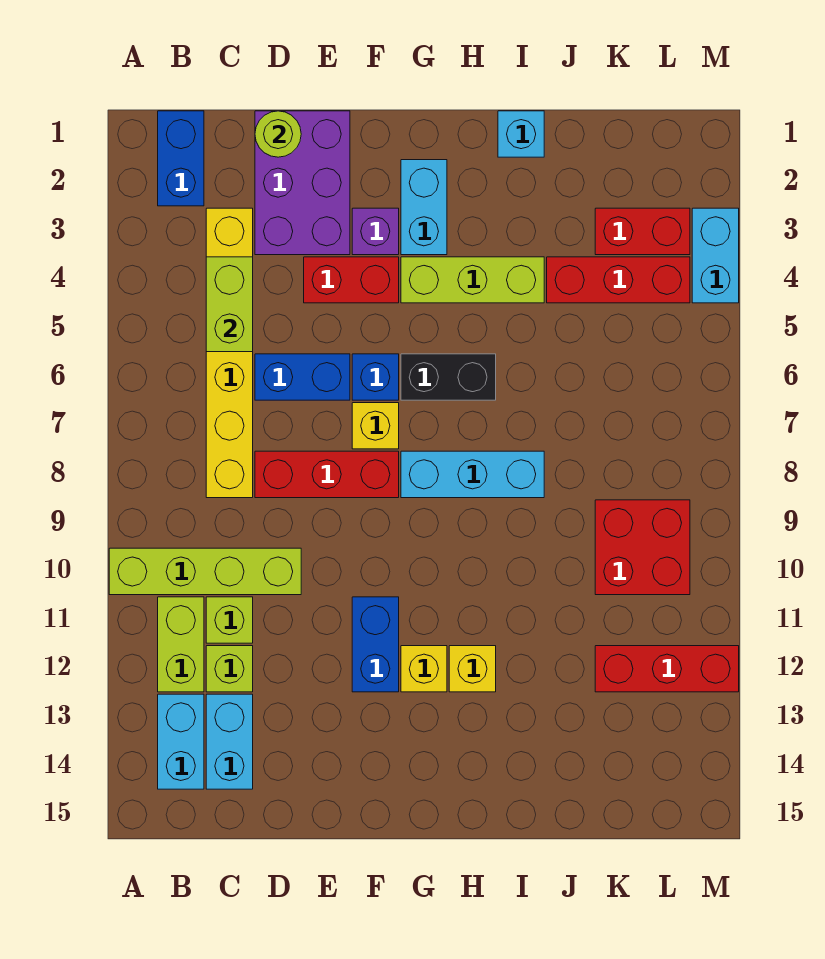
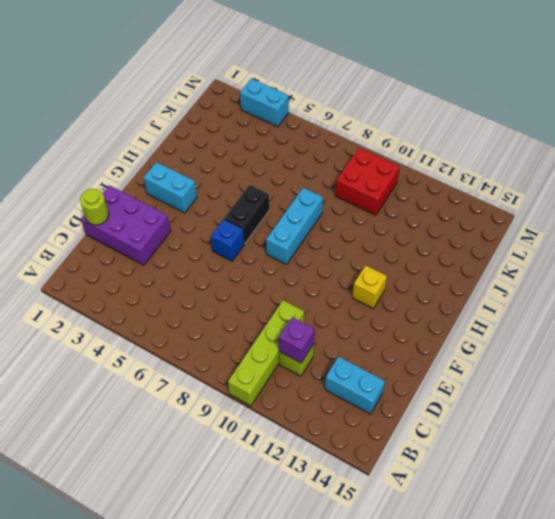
purple brick C11 level 2 -> purple brick F3 level 1
none -> blue brick B1:B2 level 1
none -> lime brick B11:B12 level 1
none -> cyan brick B13:B14 level 1
none -> yellow brick C3:C8 level 1

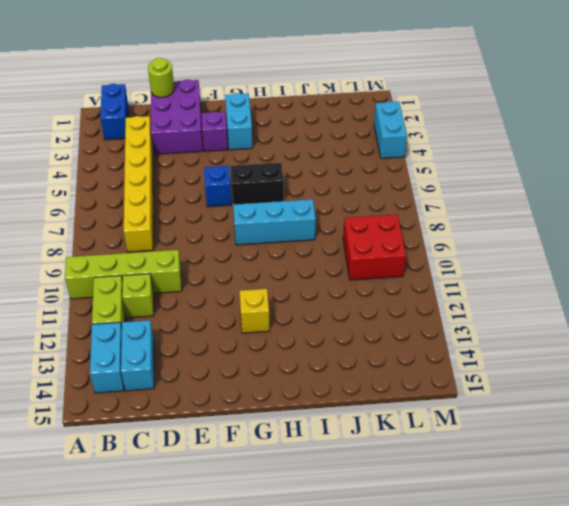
none -> lime brick C12 level 1
none -> blue brick D6:E6 level 1
none -> red brick D8:F8 level 1
none -> red brick E4:F4 level 1

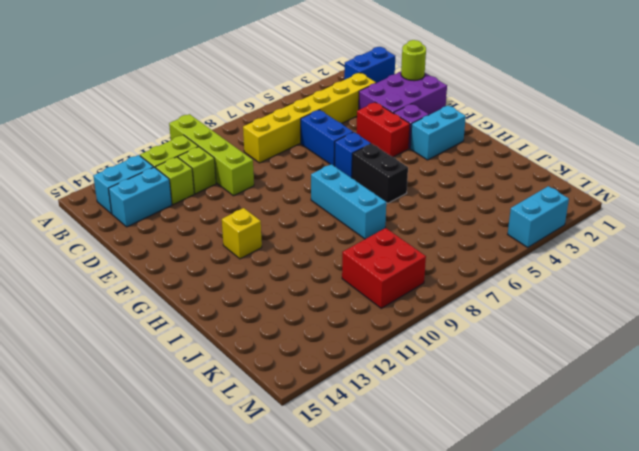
none -> red brick D8:F8 level 1
none -> yellow brick F7 level 1
none -> blue brick F11:F12 level 1
none -> lime brick G4:I4 level 1

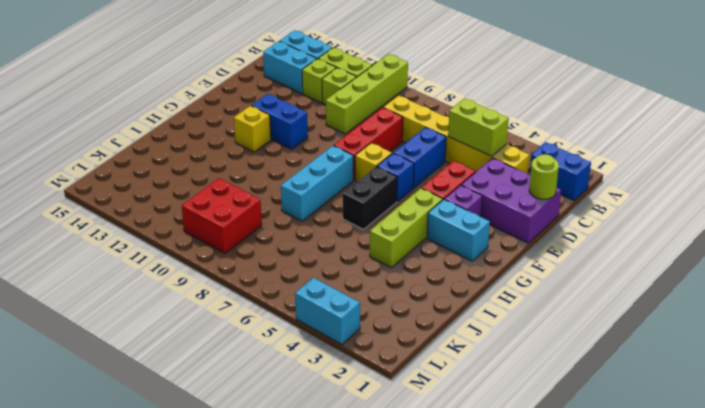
none -> yellow brick H12 level 1
none -> cyan brick I1 level 1
none -> red brick J4:L4 level 1
none -> red brick K3:L3 level 1

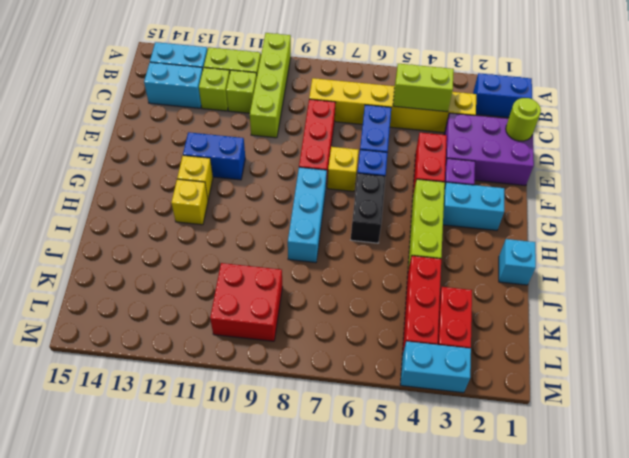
none -> red brick K12:M12 level 1

